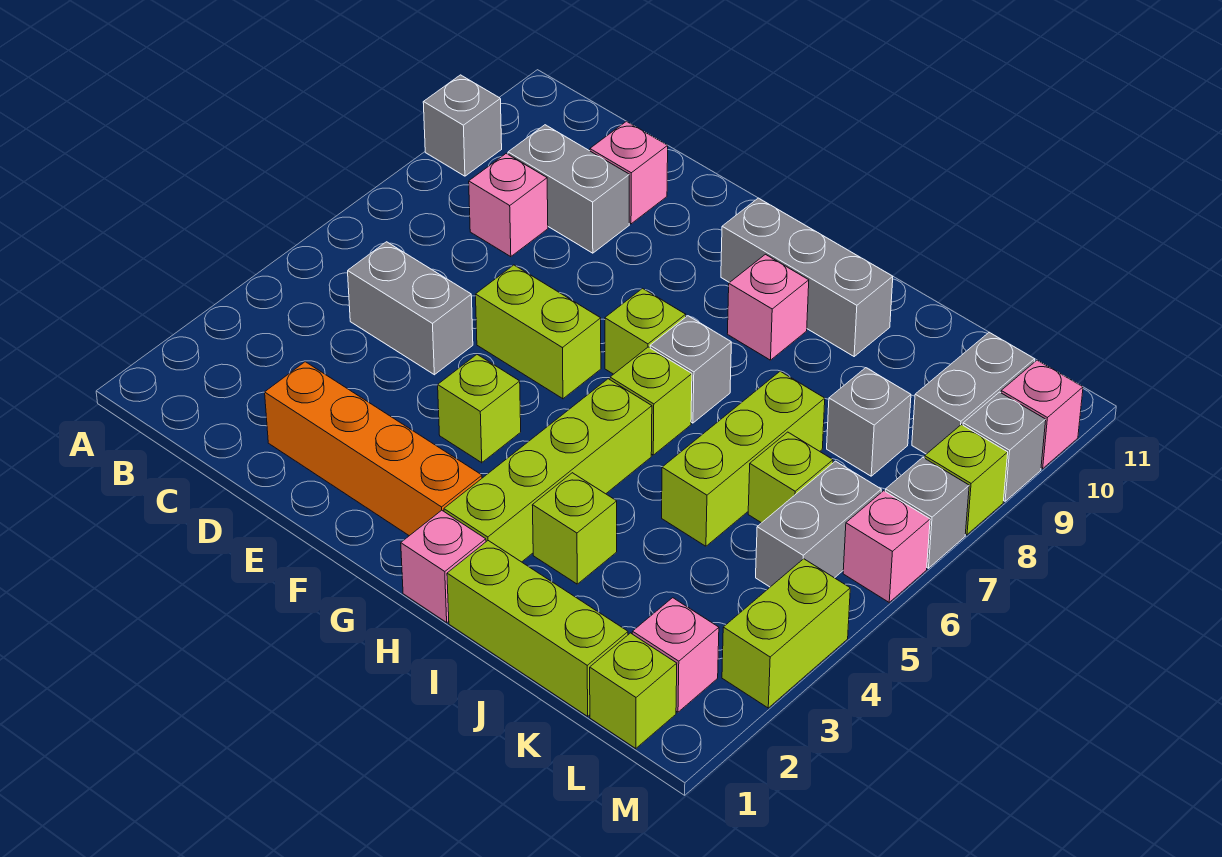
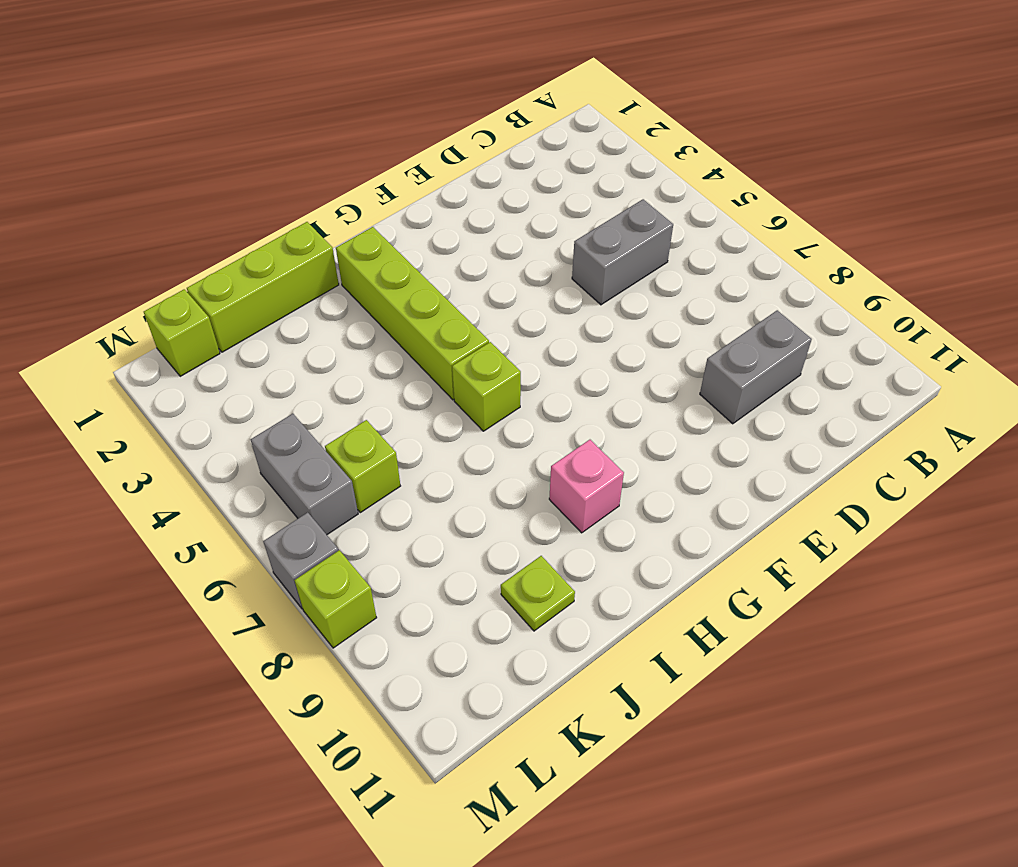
lime plate J10 level 1 -> none
none -> grey brick A9 level 1
none -> pink brick C8 level 1
none -> orange brick D2:G2 level 1
none -> pink brick D10 level 1

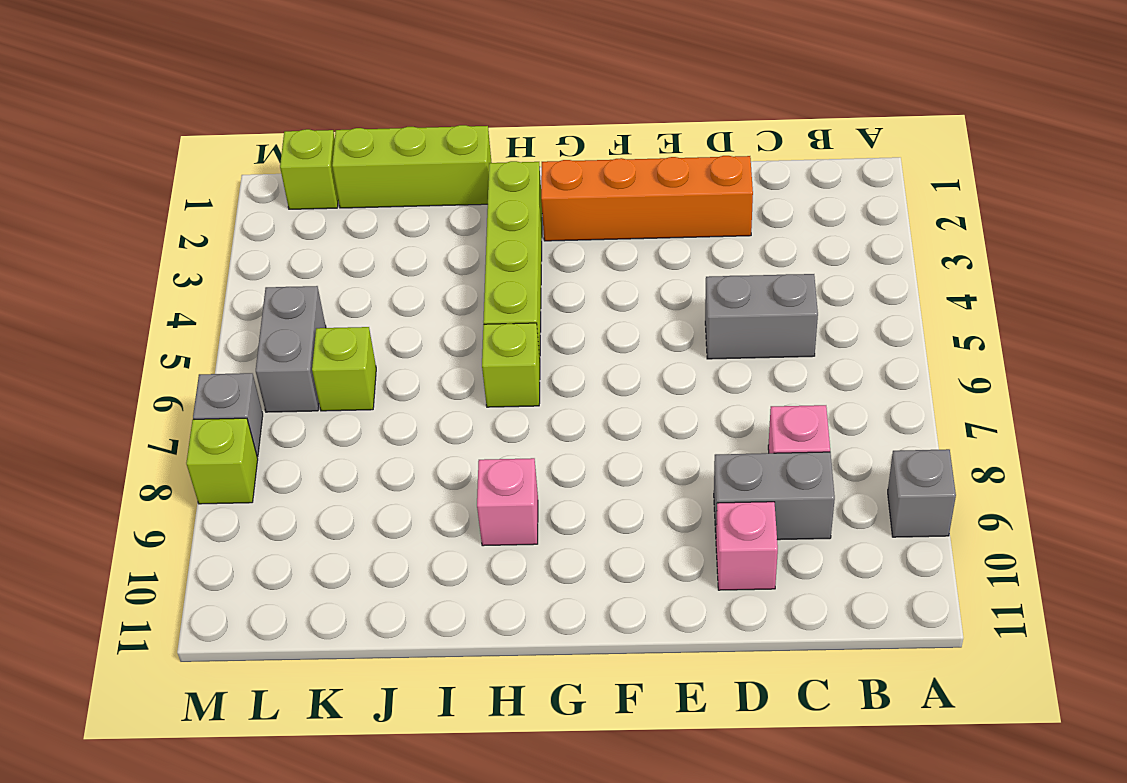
none -> lime brick E6:F6 level 1
none -> lime brick F4 level 1
none -> lime brick G7 level 1
none -> grey brick G10:I10 level 1

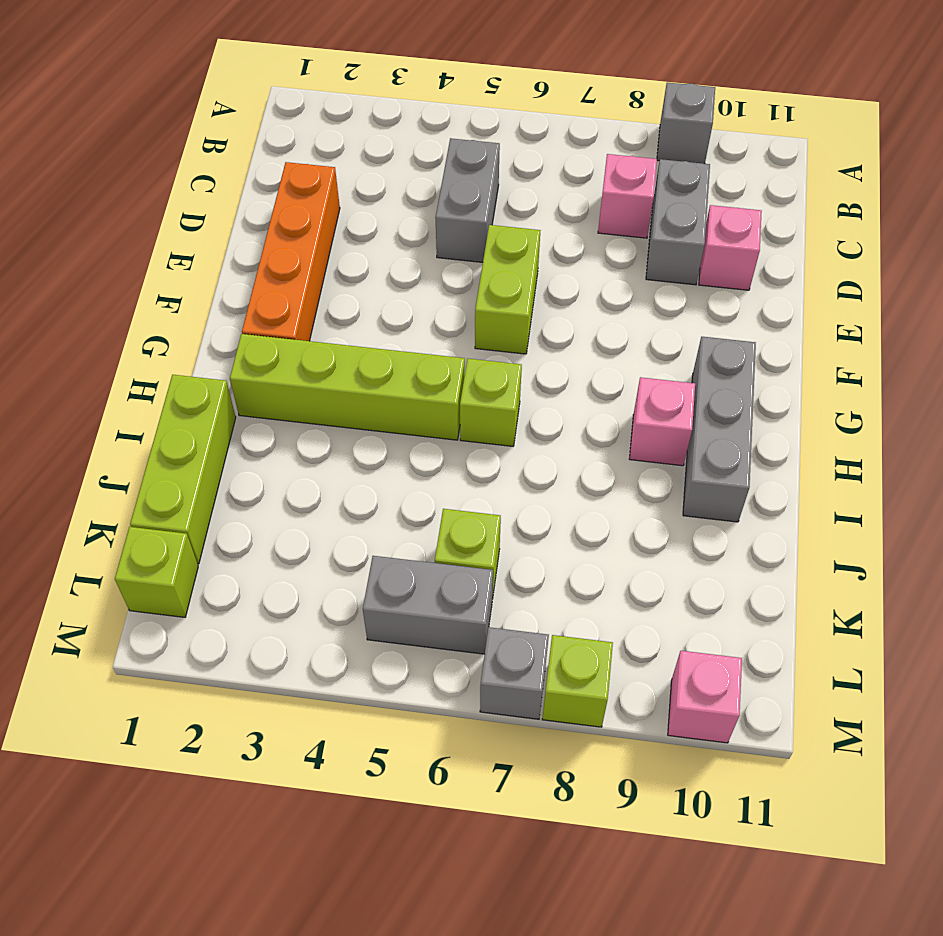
none -> lime brick F4 level 1
none -> lime brick G7 level 1
none -> pink brick H1 level 1
none -> grey brick H7 level 1

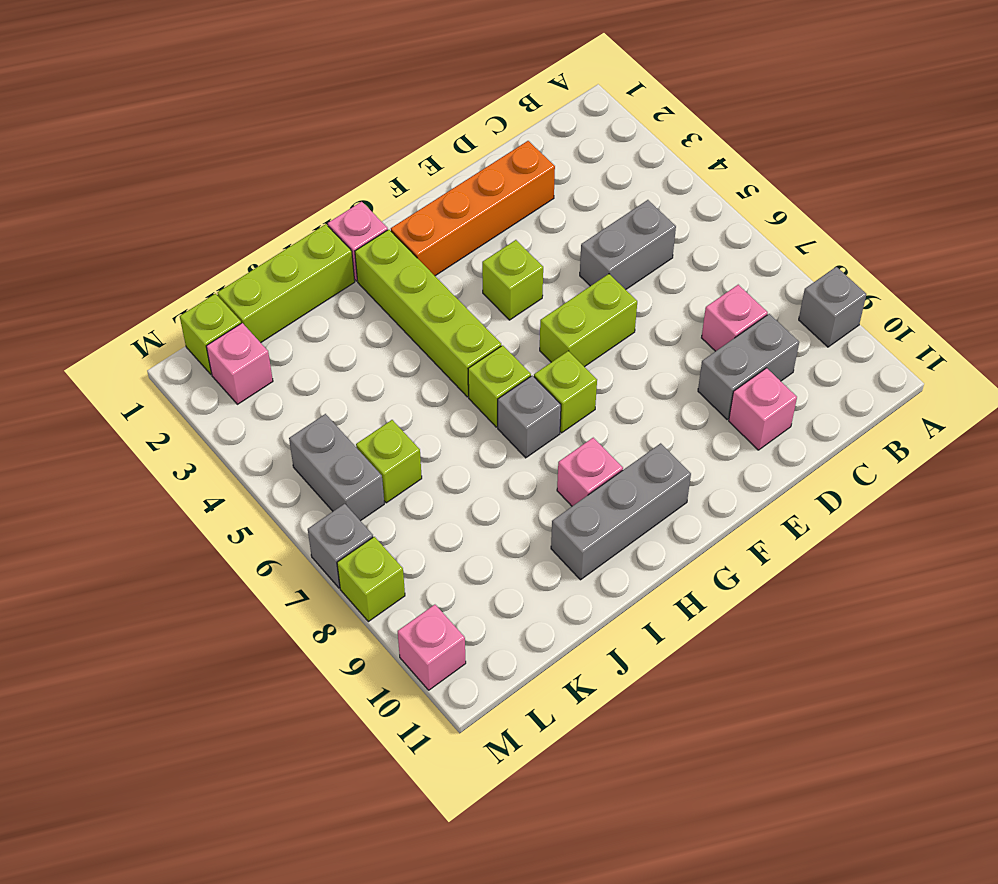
none -> lime brick I3 level 1
none -> lime brick J5:J7 level 1
none -> grey brick K8 level 1
none -> grey brick L9:L10 level 1

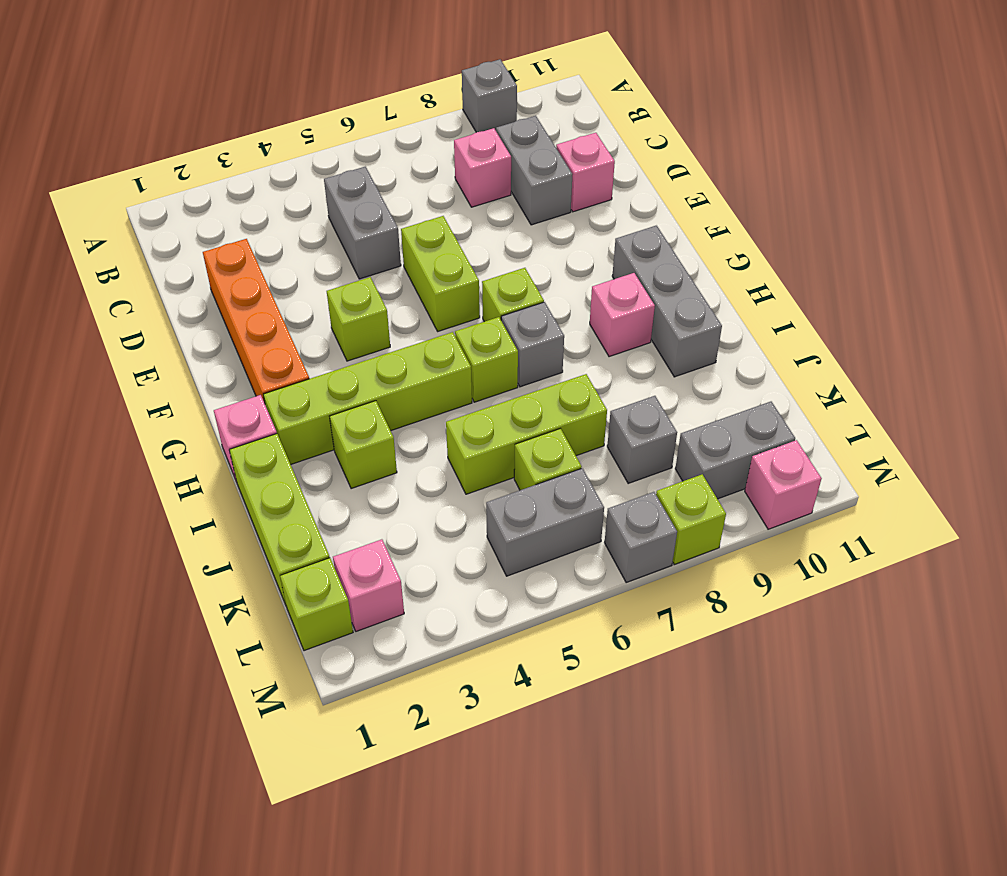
none -> lime brick M3:M4 level 1
none -> pink brick M6 level 1
none -> grey brick M9 level 1

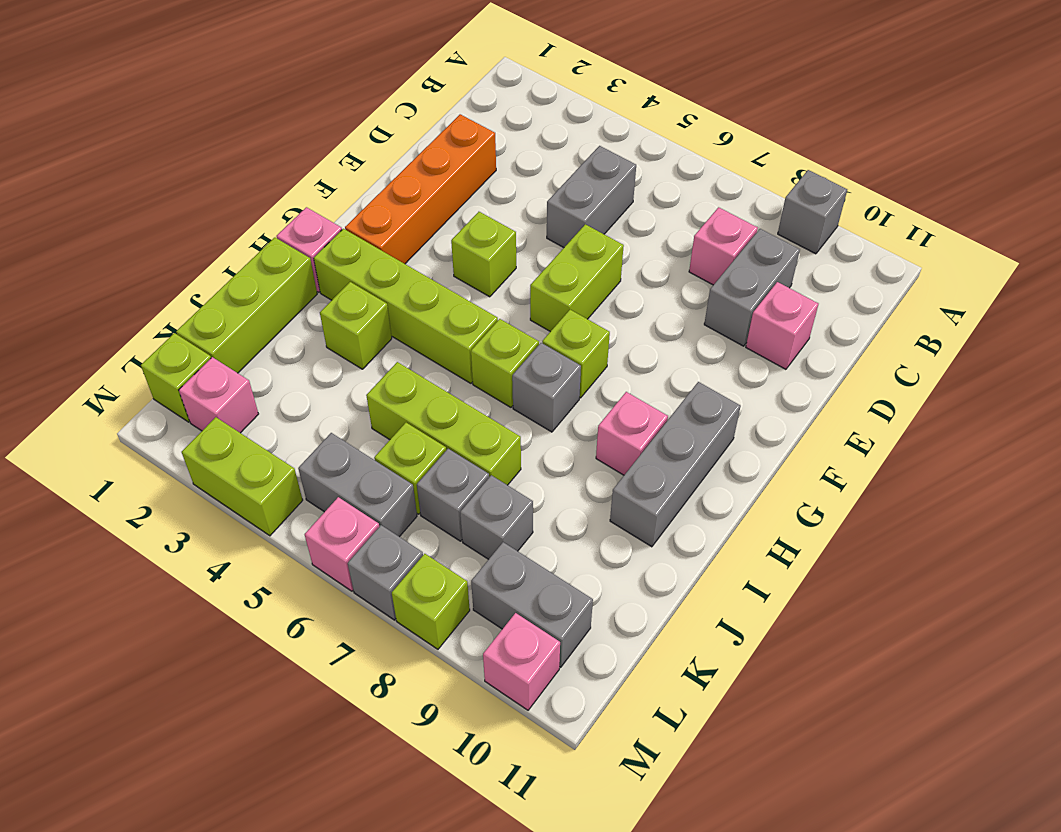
grey brick K7 level 1 -> grey brick M9 level 1

